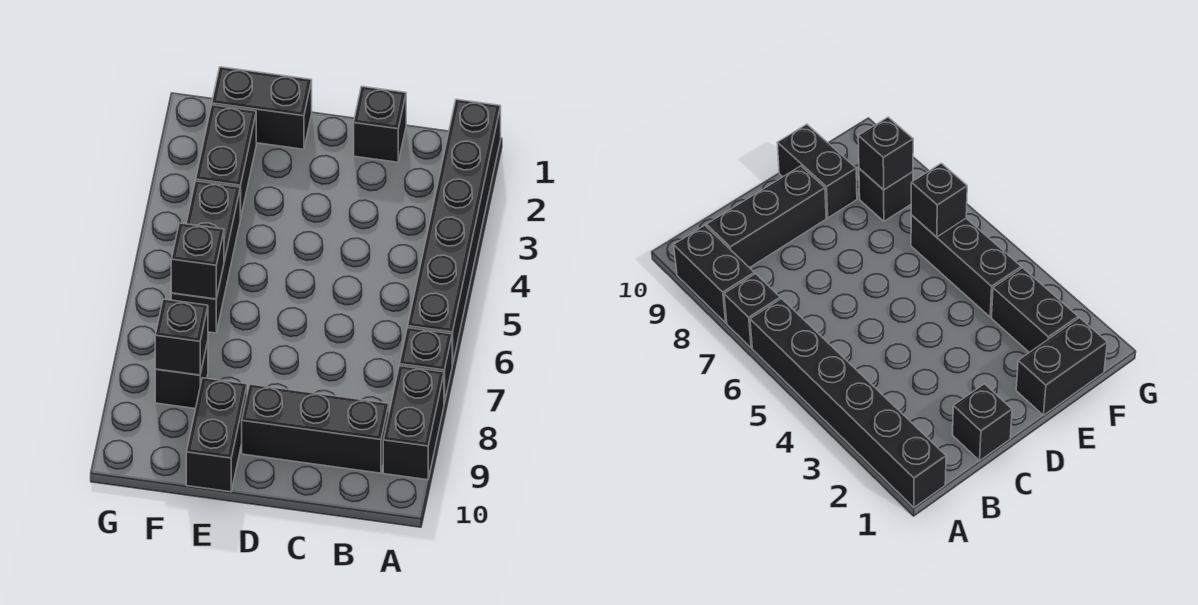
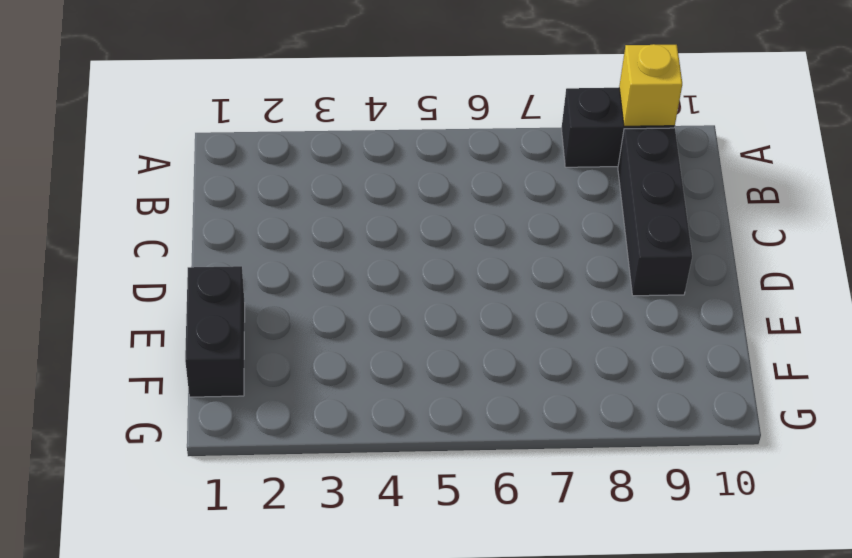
yellow brick A9 level 2 -> none
none -> black brick A1:A6 level 1
none -> black brick A7 level 1
none -> black brick C1 level 1

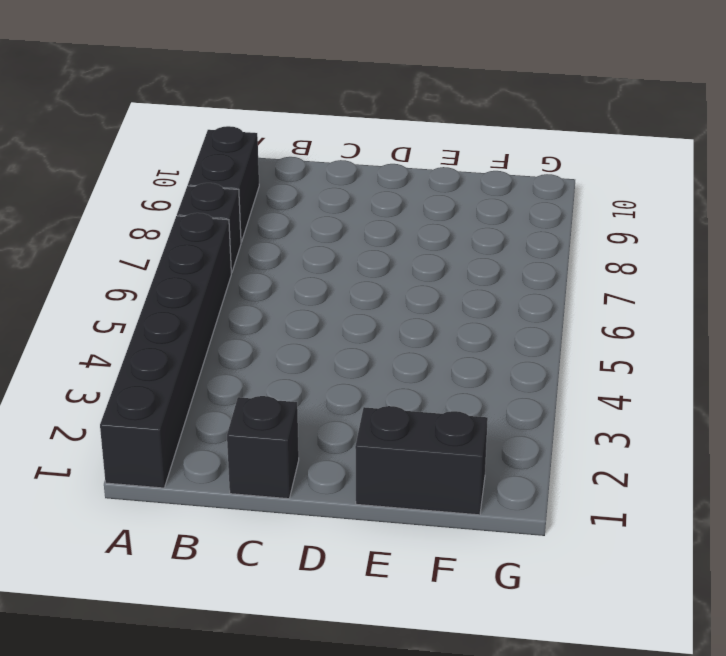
none -> black brick B9:D9 level 1
none -> black brick E9:E10 level 1
none -> black brick F2:F3 level 1

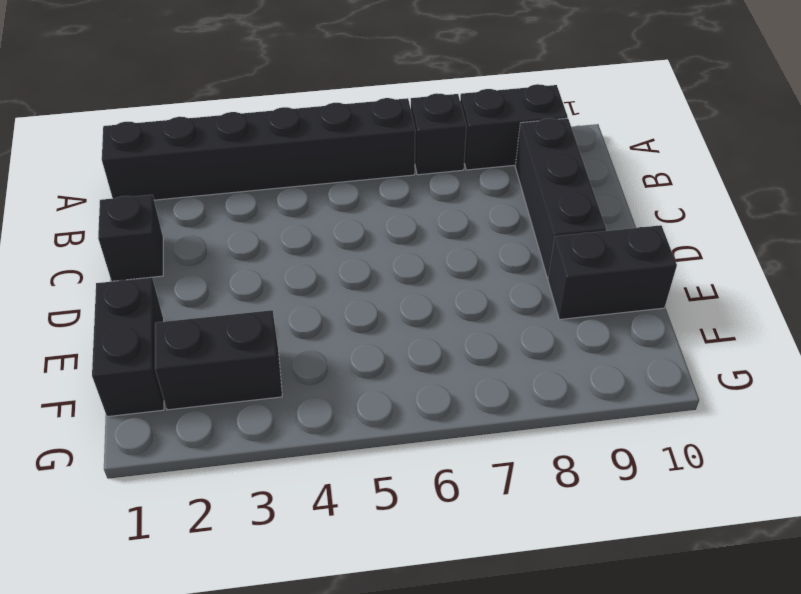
none -> black brick F4:F6 level 1
none -> black brick F8 level 1
none -> black brick F6 level 2

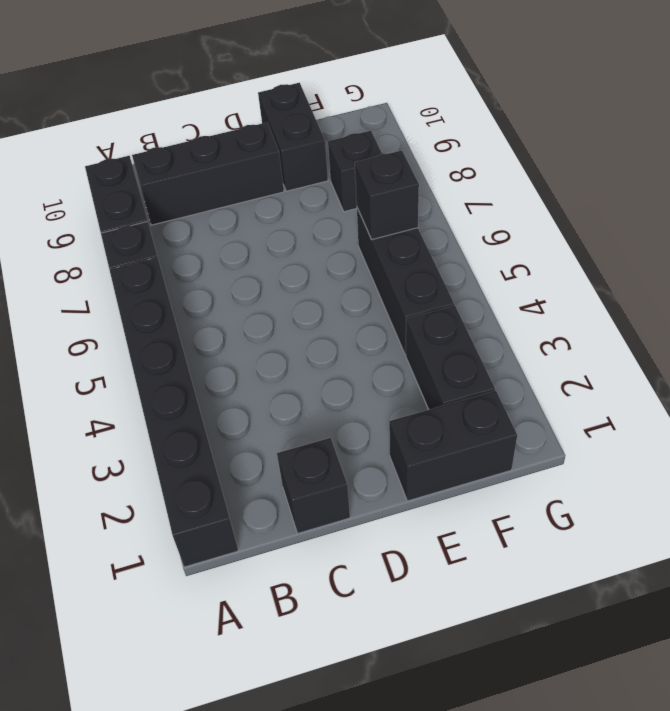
none -> black brick F8 level 2

